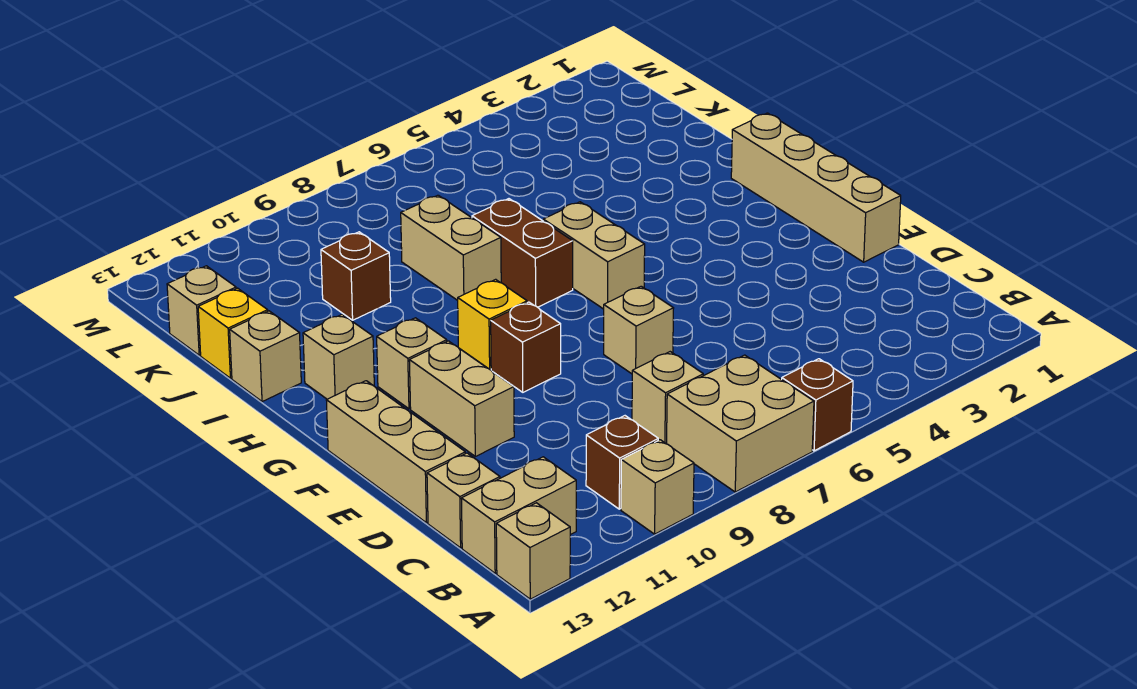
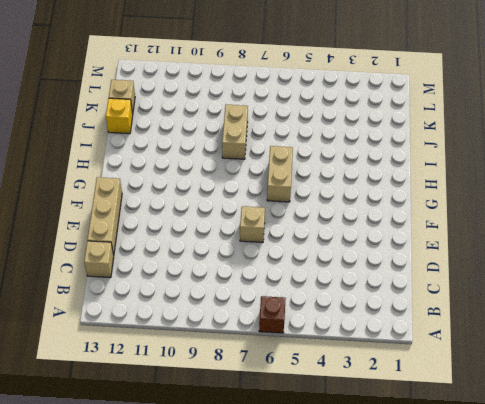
none -> tan brick A7:B8 level 1
none -> tan brick A10 level 1
none -> tan brick A13 level 1

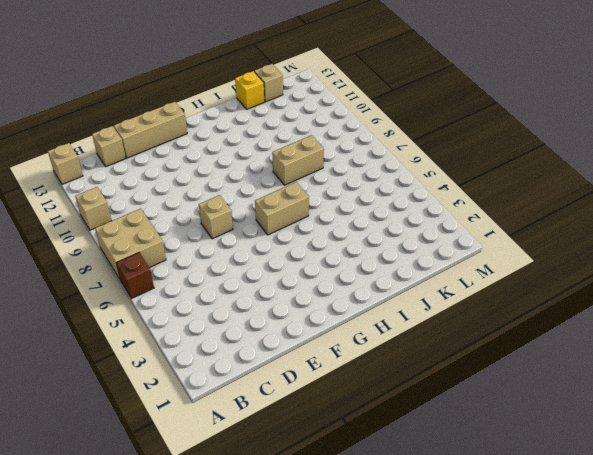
none -> brown brick B10 level 1
none -> tan brick B12:B13 level 1
none -> tan brick C8 level 1

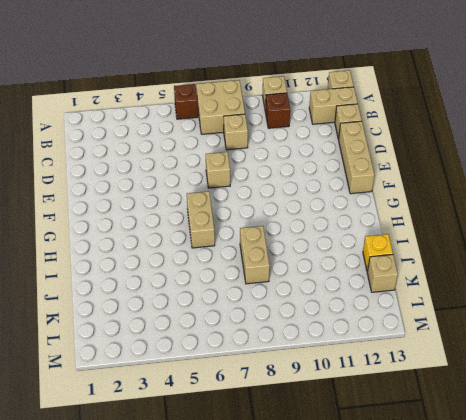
none -> tan brick E1:H1 level 1
none -> tan brick E11:F11 level 1
none -> brown brick F9 level 1

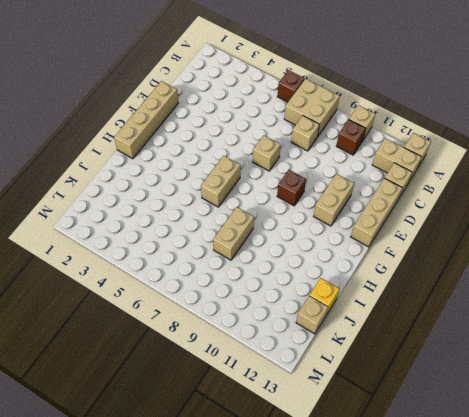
none -> yellow brick G9 level 1
none -> tan brick G11 level 1
none -> brown brick H7:I7 level 1

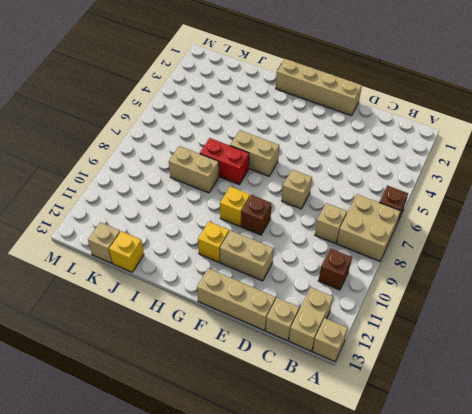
yellow brick G11 level 1 -> tan brick G11 level 1
red brick H7:I7 level 1 -> brown brick H7:I7 level 1
none -> tan brick A10 level 1
none -> tan brick H12 level 1
none -> tan brick I13 level 1

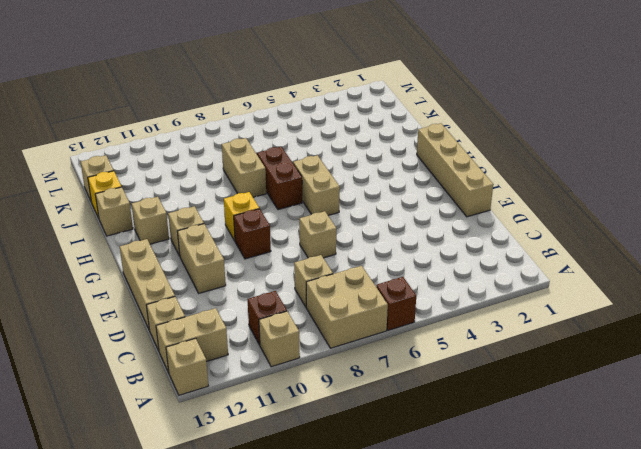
none -> brown brick J10 level 1

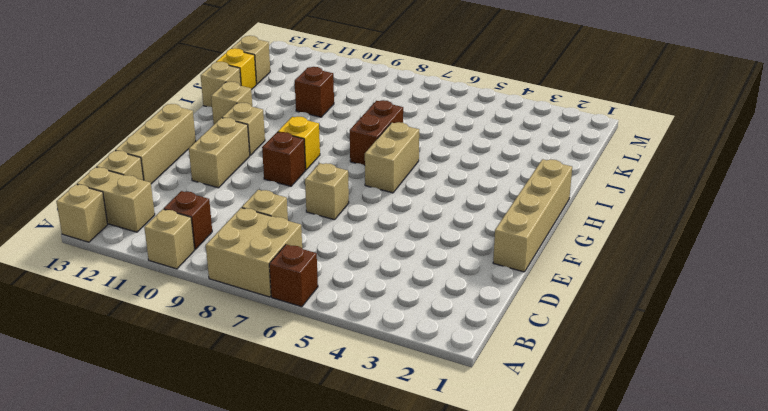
none -> tan brick I8:J8 level 1

